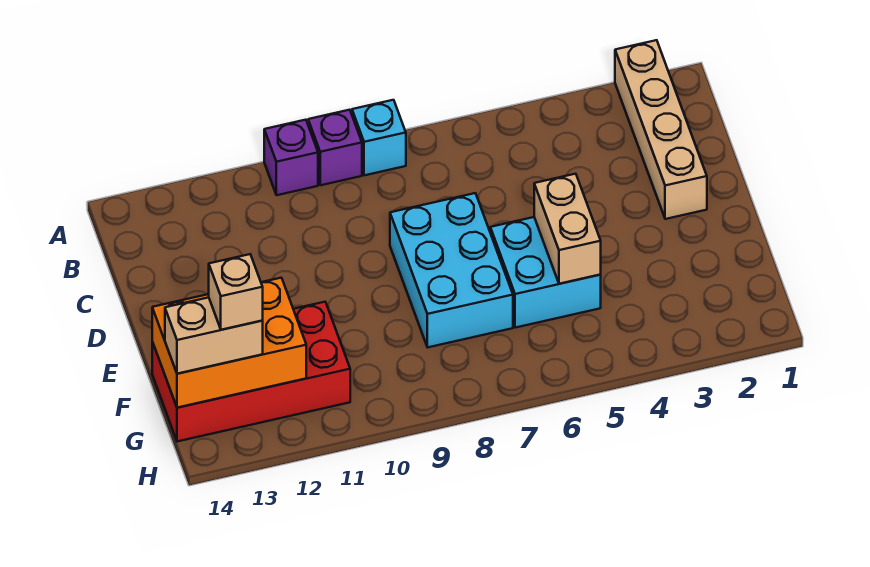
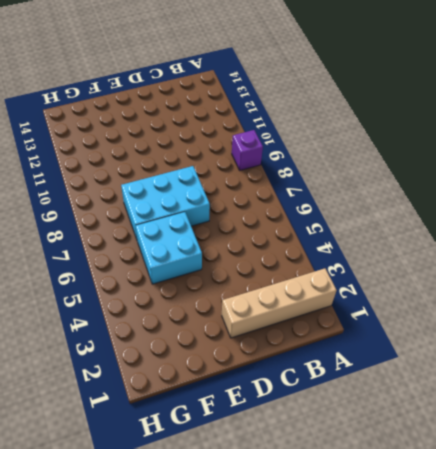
none -> cyan brick A8 level 1
none -> purple brick A10 level 1

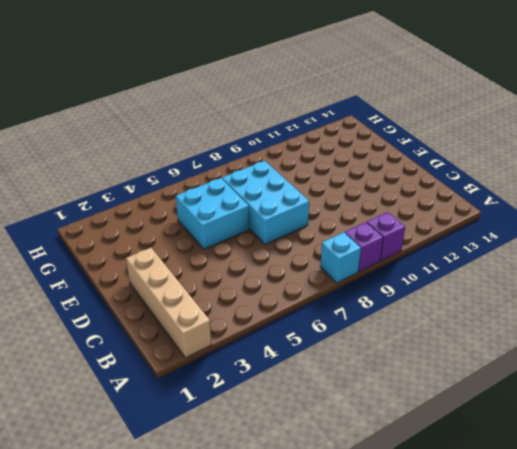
none -> red brick F11:G14 level 1
none -> tan brick E5:F5 level 2

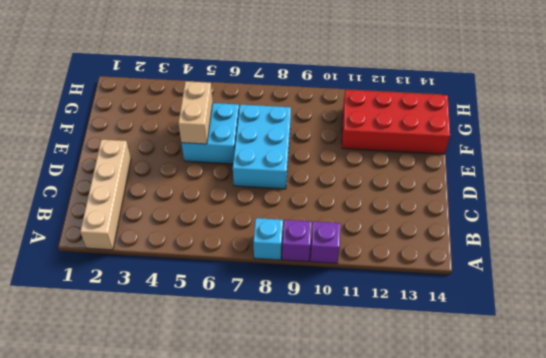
none -> orange brick F12:G14 level 2
none -> tan brick G13:G14 level 3

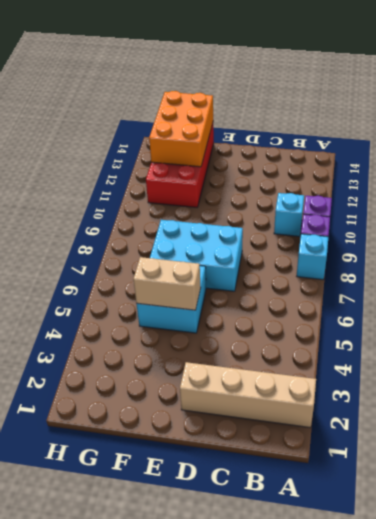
cyan brick B10 level 1 -> none
none -> tan brick G13:G14 level 3
none -> tan brick G13 level 4

